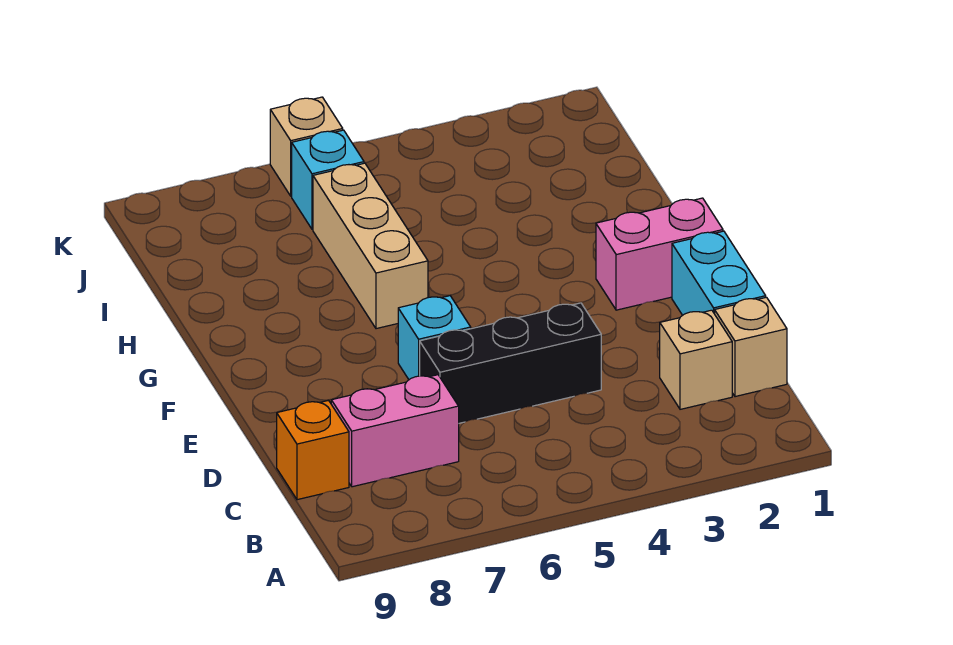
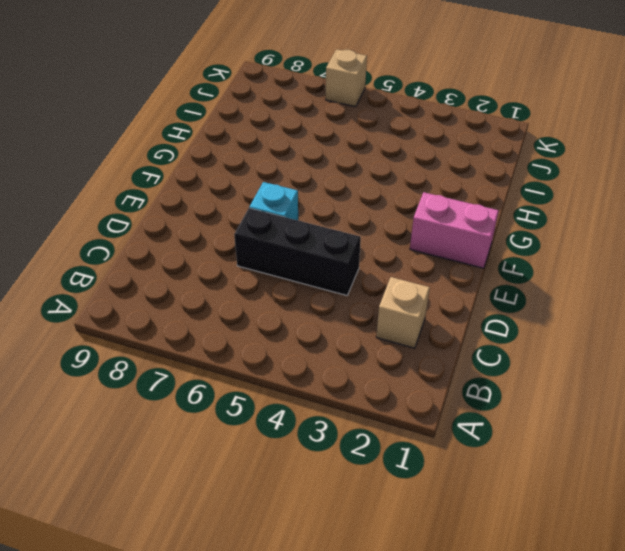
none -> tan brick C1 level 1
none -> pink brick C7:C8 level 1

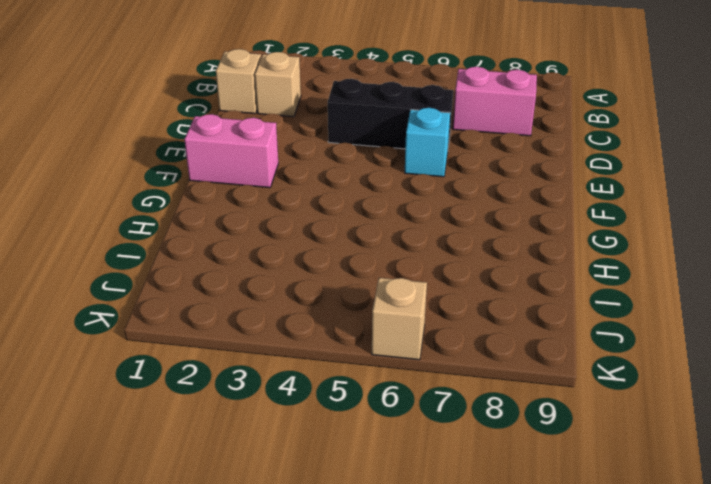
none -> orange brick C9 level 1
none -> cyan brick D1:E1 level 1

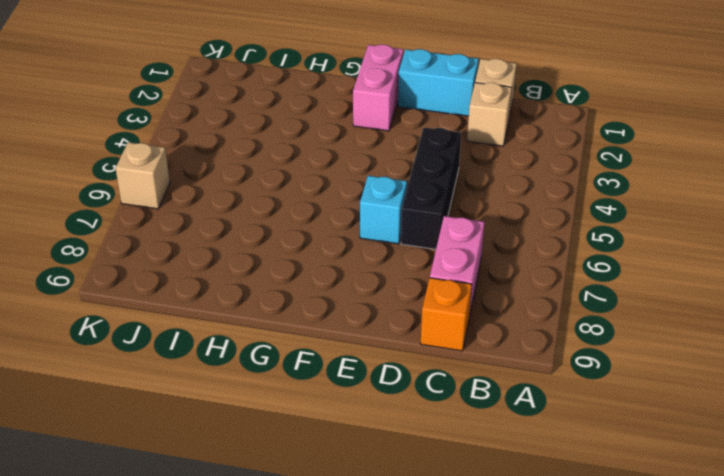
none -> tan brick G6:I6 level 1
none -> cyan brick J6 level 1

